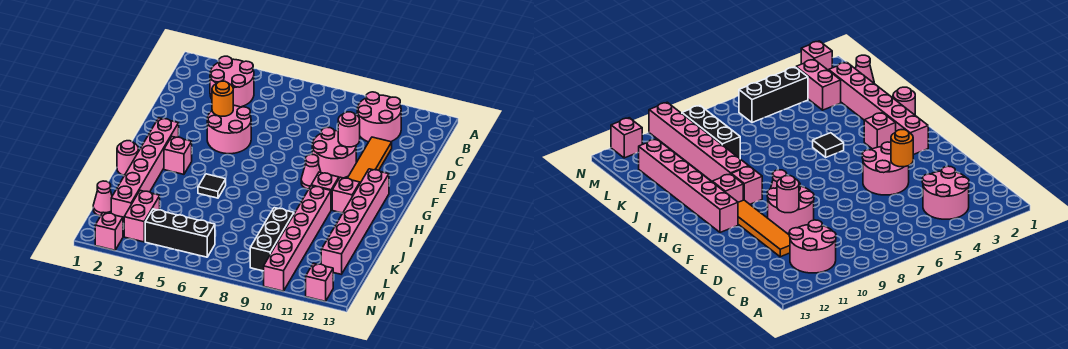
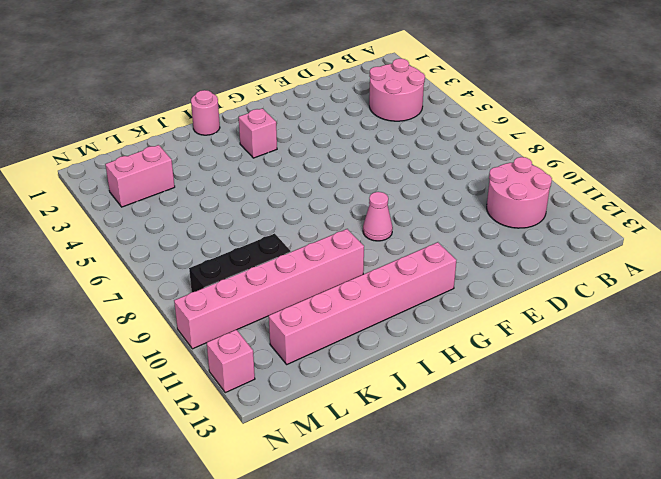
none -> orange tile D11:G11 level 1
none -> pink round brick E4:F5 level 1
none -> pink round brick E9:F10 level 1

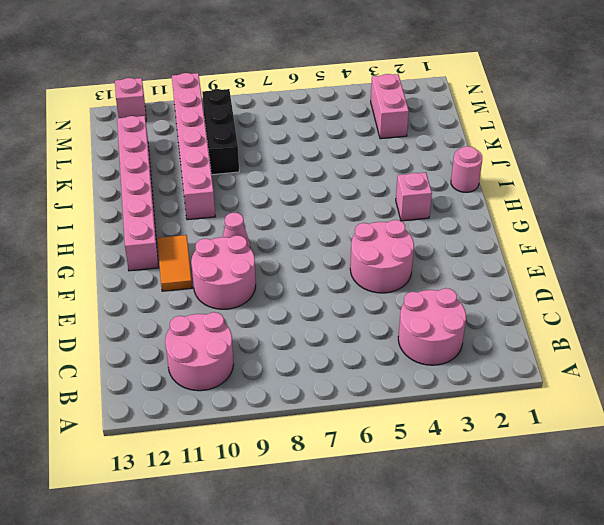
orange tile F11:G11 level 1 -> orange tile D11:G11 level 1
none -> pink brick G2:L2 level 1
none -> pink brick H10 level 1
none -> pink brick H11 level 1

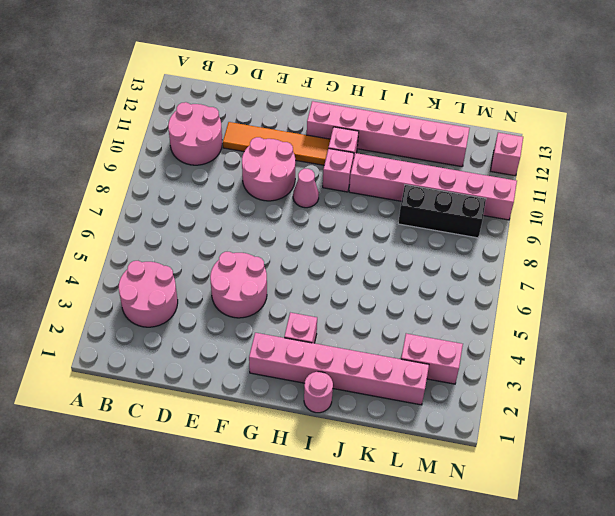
none -> black tile I5 level 1
none -> pink cone L1 level 1
none -> black brick M4:M6 level 1

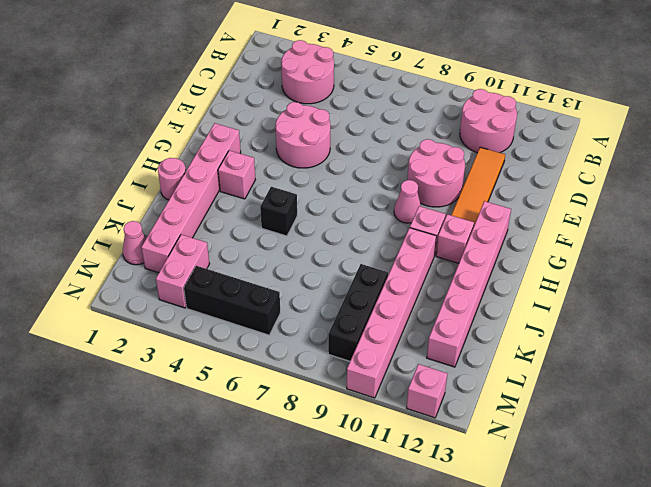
black brick I5 level 1 -> black tile I5 level 1
none -> pink brick N2 level 1
none -> orange round brick E4 level 2
none -> pink round brick E10 level 2

